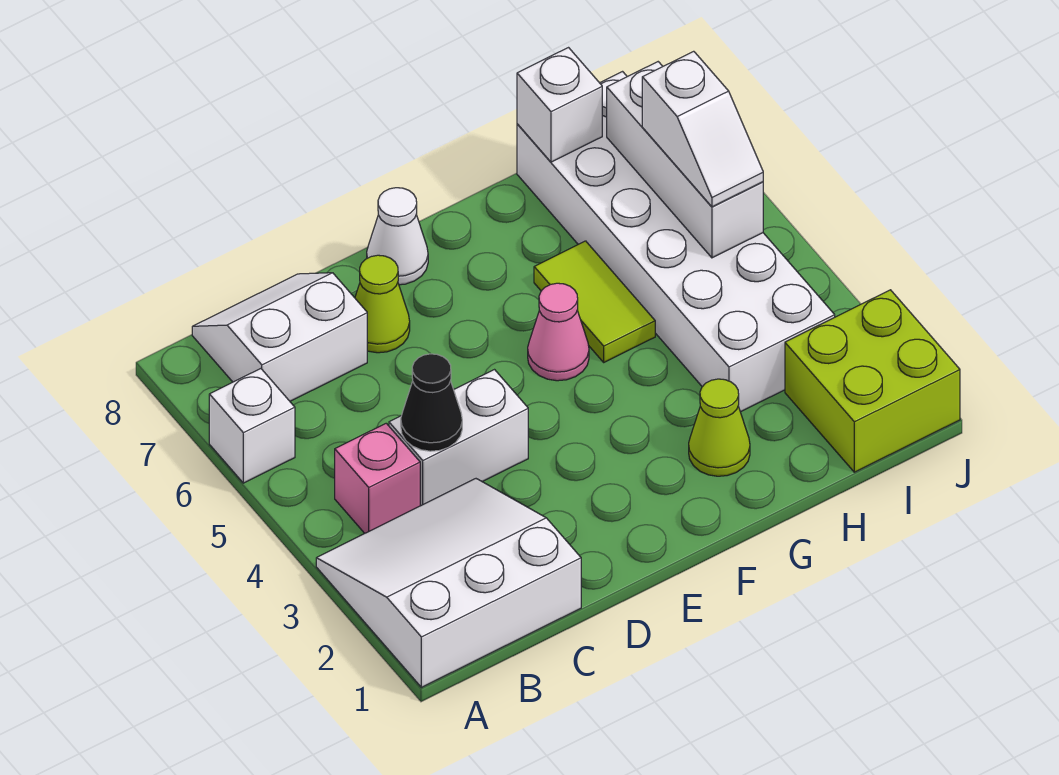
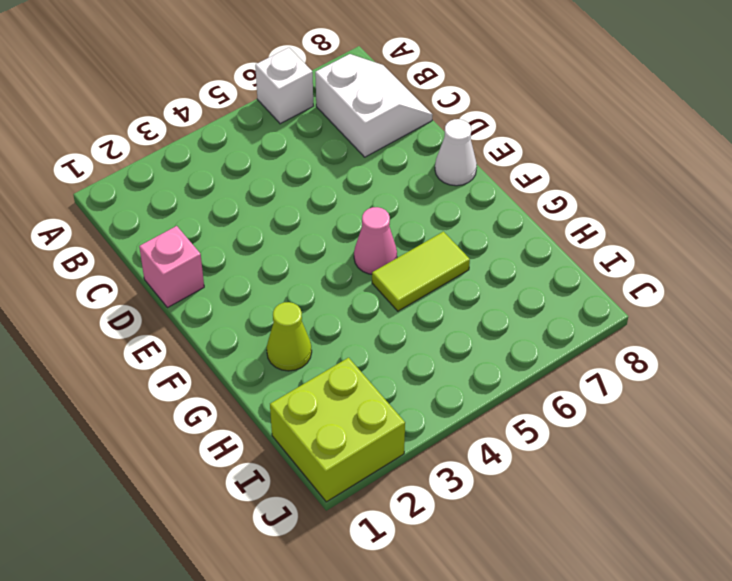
pink brick D1 level 1 -> pink brick B4 level 1
none -> white slope A1:C3 level 1 top 1
none -> white brick C4:D4 level 1
none -> lime cone D7 level 1

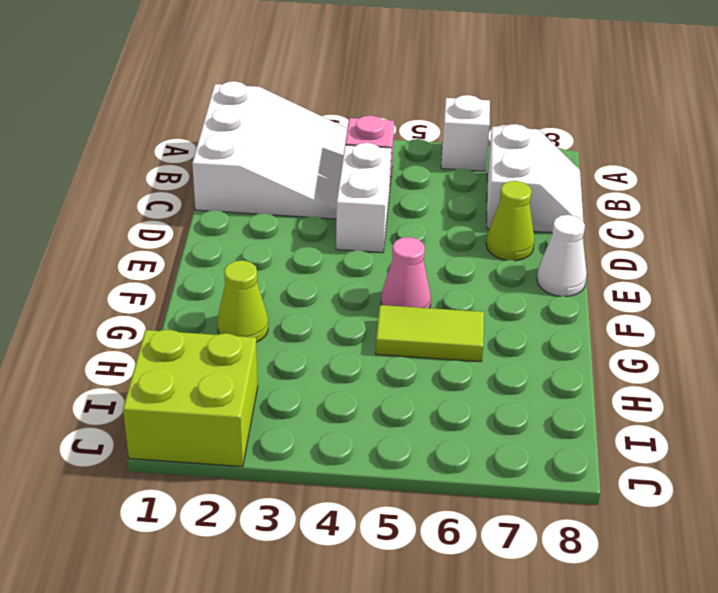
none -> white brick H3:I8 level 1
none -> black cone C4 level 2
none -> white brick H8 level 2

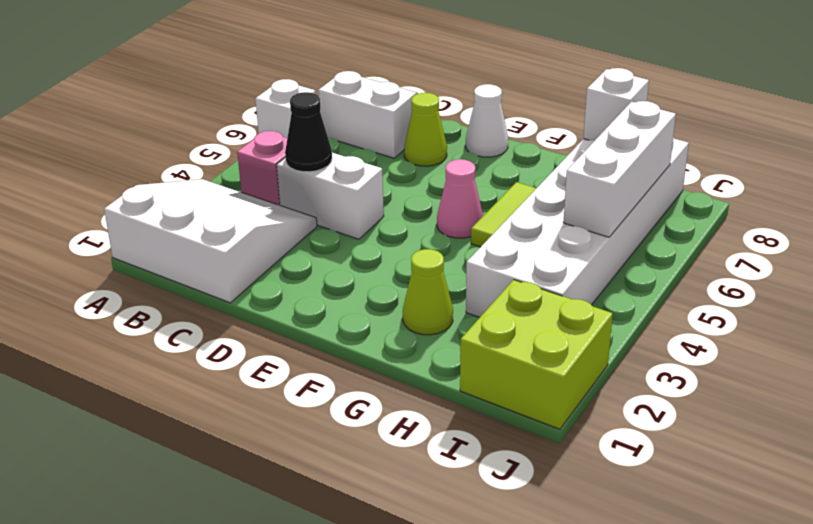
none -> white slope I5:I6 level 3 top 6

